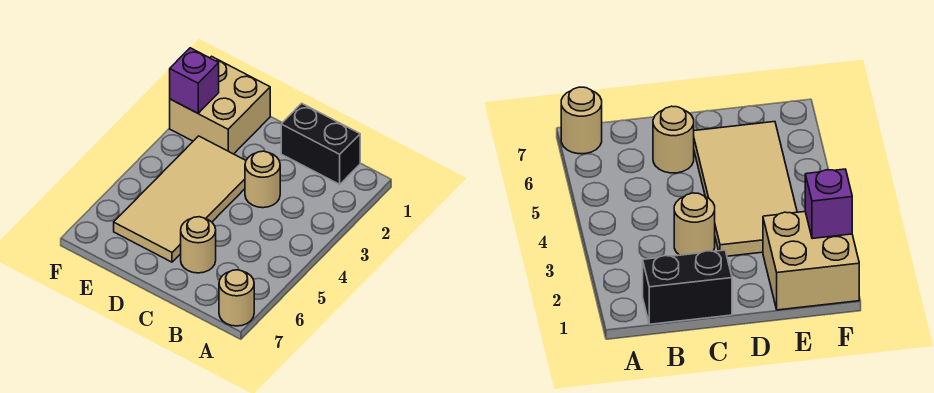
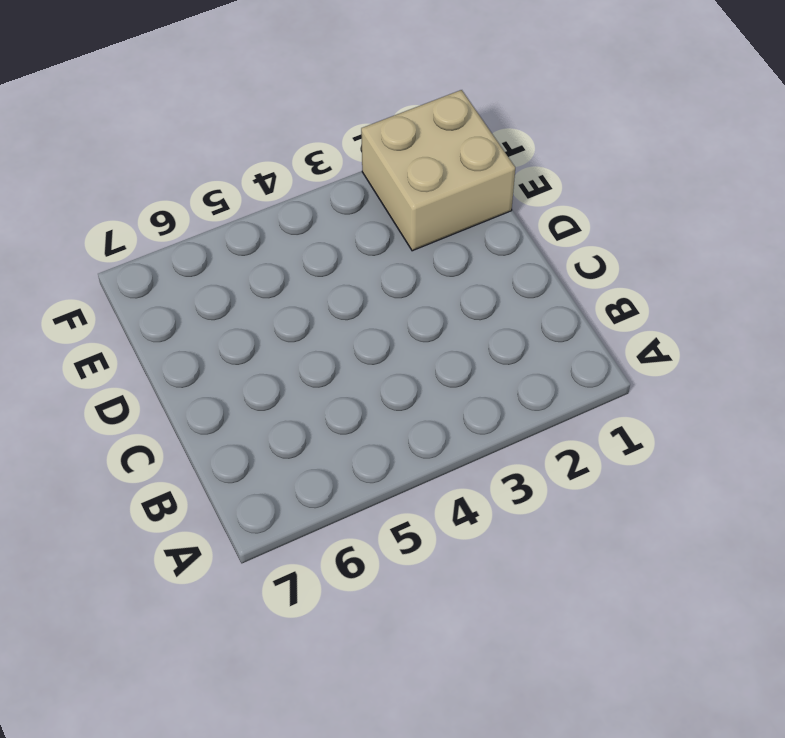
none -> tan round brick A7 level 1
none -> black brick B1:C1 level 1

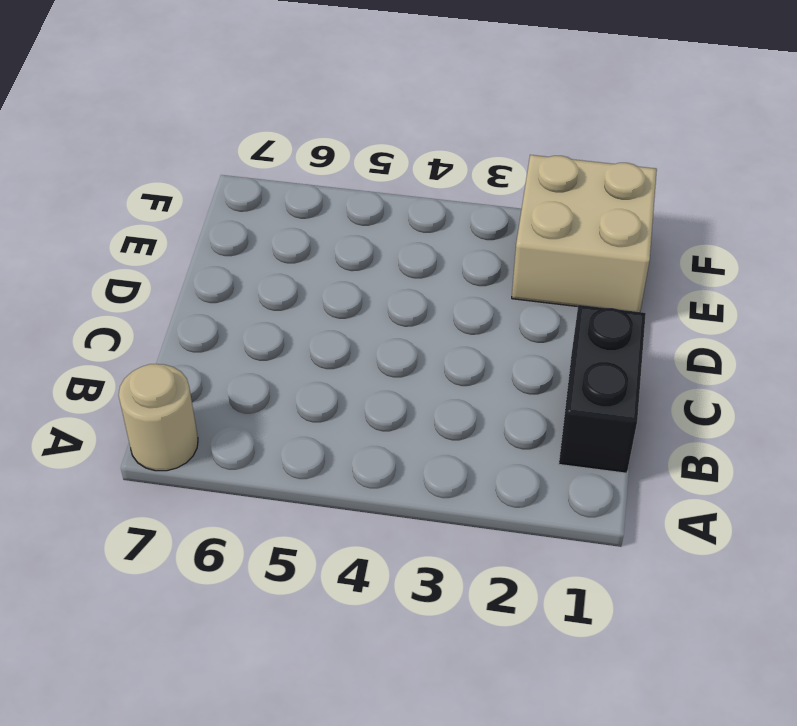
none -> tan round brick C3 level 1
none -> tan round brick C6 level 1

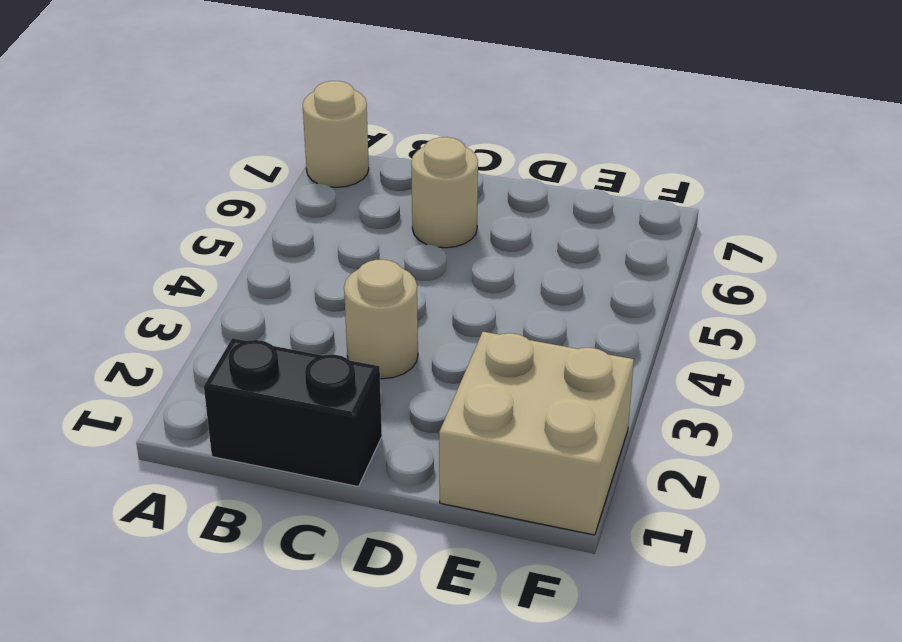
none -> tan tile D3:E6 level 1
none -> purple brick F2 level 2

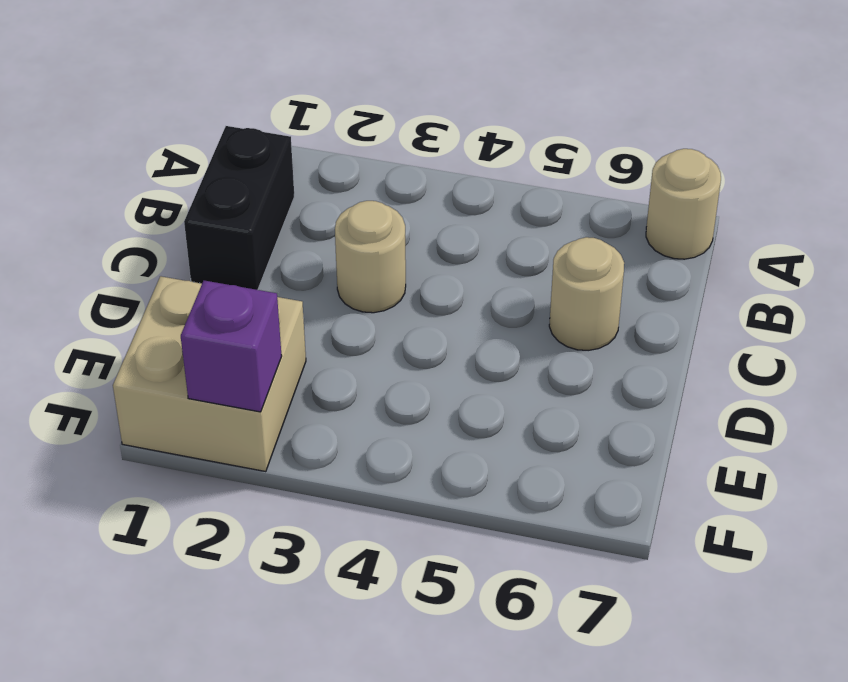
none -> tan tile D3:E6 level 1

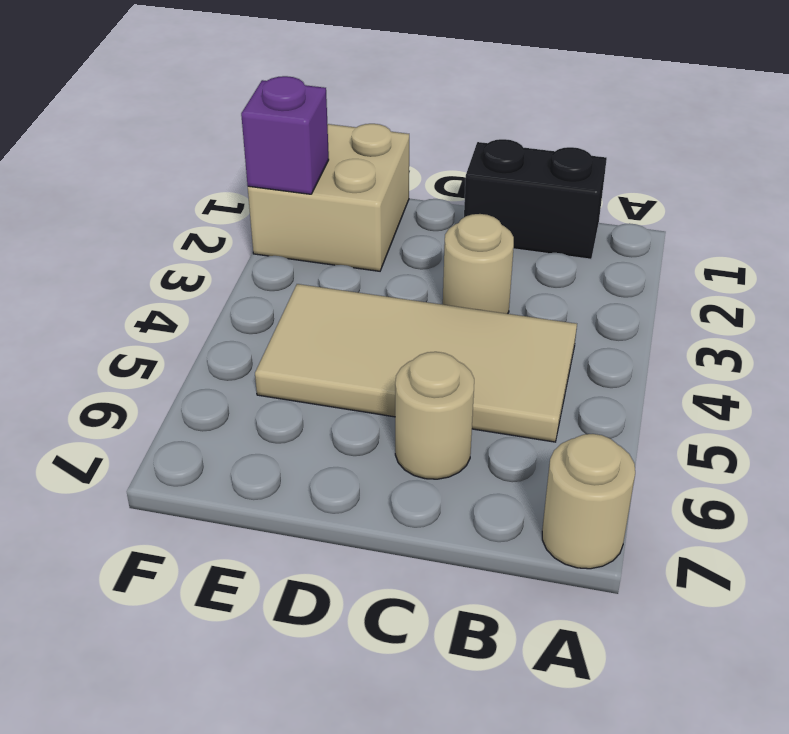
tan tile B4:E5 level 1 -> tan tile D3:E6 level 1

